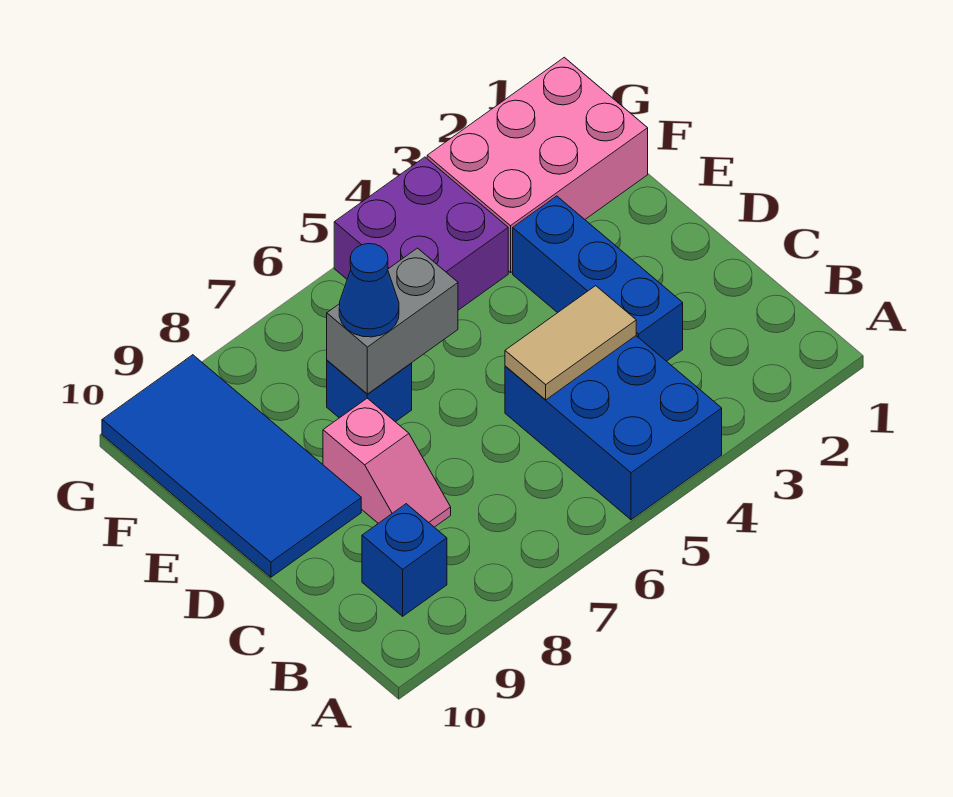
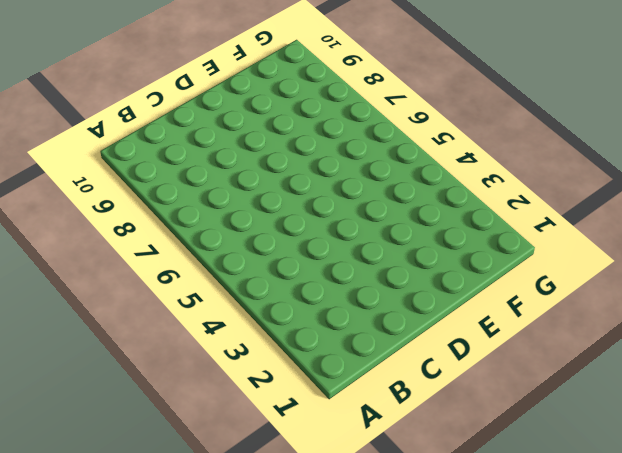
none -> blue brick A4:C5 level 1
none -> blue brick B9 level 1

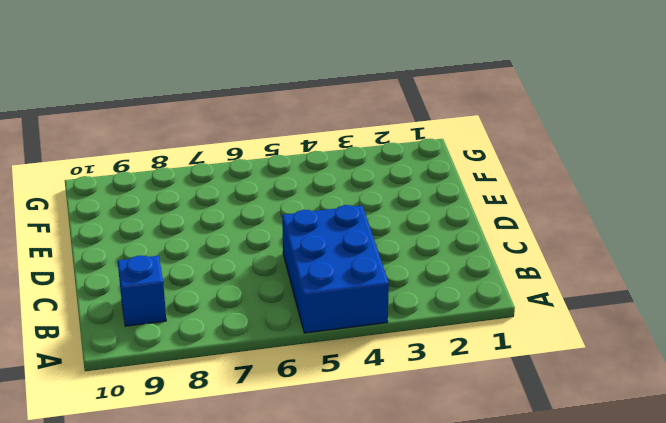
none -> blue brick C3:E3 level 1
none -> pink slope C8:D8 level 1 top D

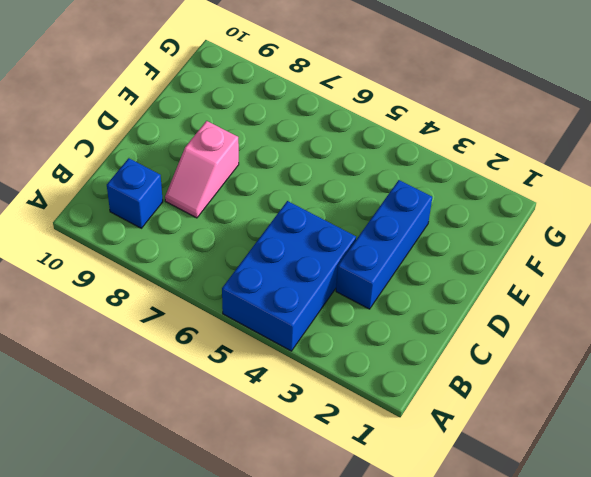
none -> blue tile D9:G10 level 1
none -> blue brick E7 level 1

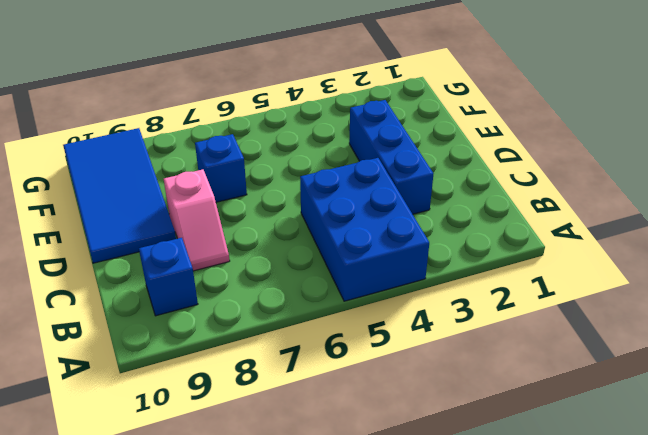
none -> pink brick F1:G3 level 1
none -> purple brick F4:G5 level 1

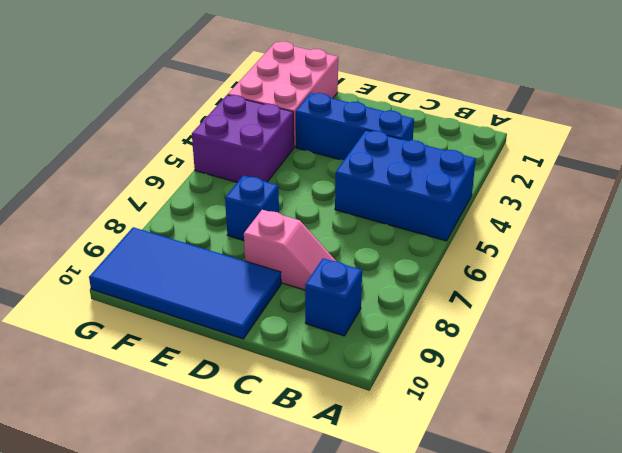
none -> tan tile C4:C5 level 2
none -> grey brick E6:E7 level 2

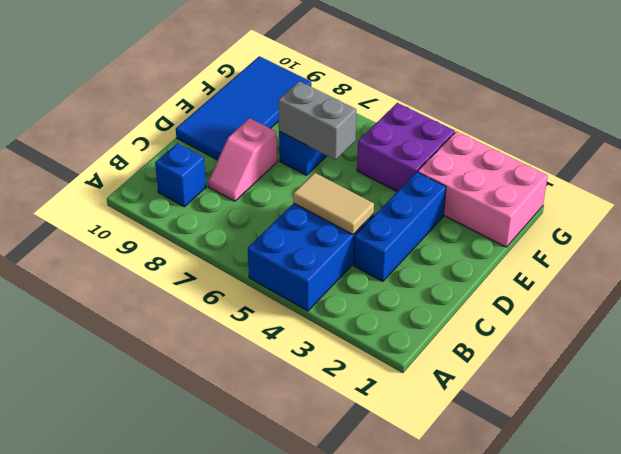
none -> blue cone E7 level 3

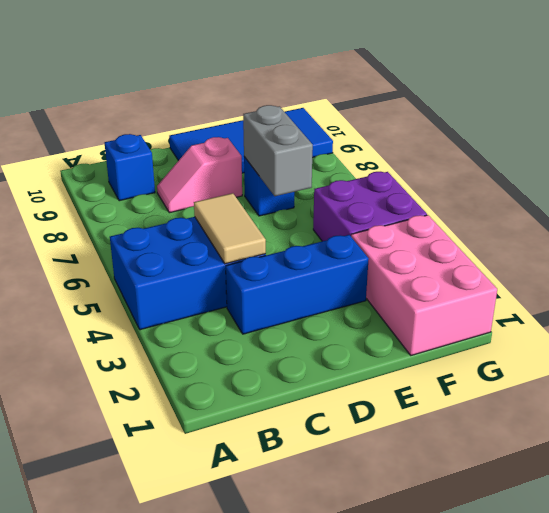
none -> blue cone E7 level 3

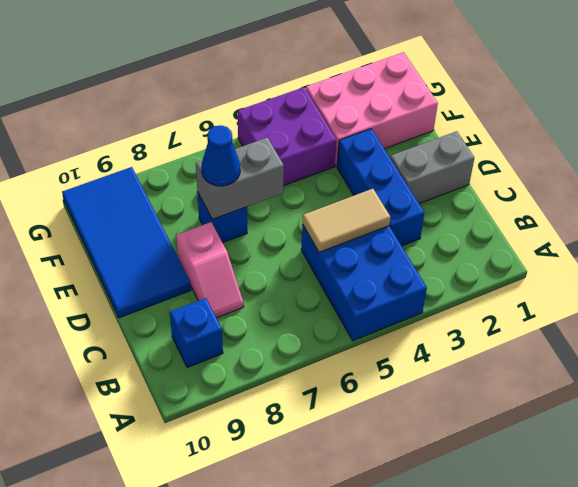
grey brick D1:D2 level 1 -> none

